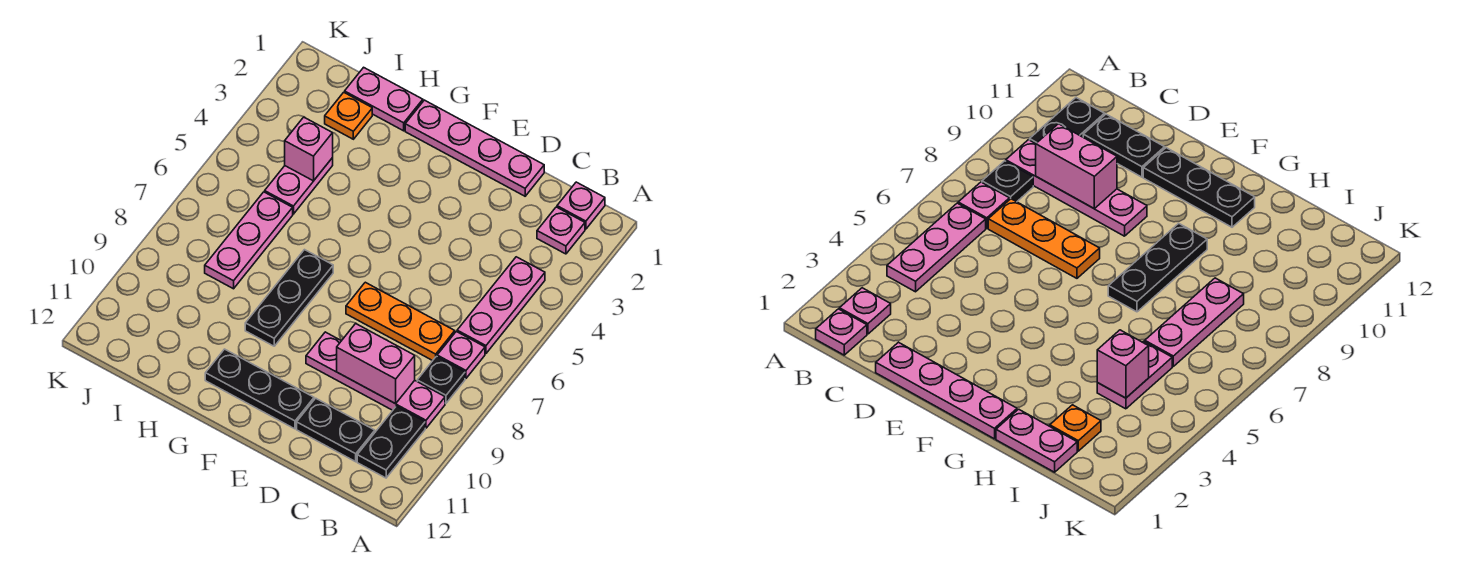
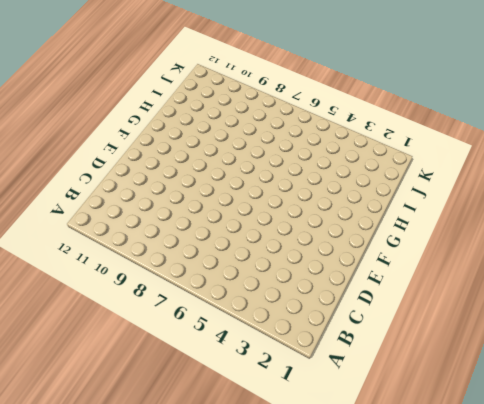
none -> pink plate B1 level 1
none -> pink plate B2 level 1
none -> pink plate B4:B6 level 1

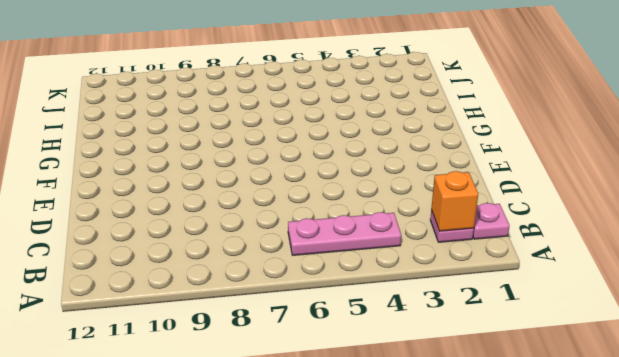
orange brick B2 level 2 -> none
none -> pink plate B7 level 1
none -> black plate B8 level 1
none -> pink plate B9:E9 level 1

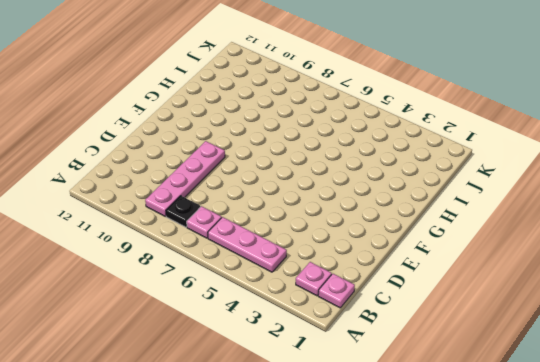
none -> black plate B10:B11 level 1
none -> orange plate C7:E7 level 1
none -> black plate C11:D11 level 1

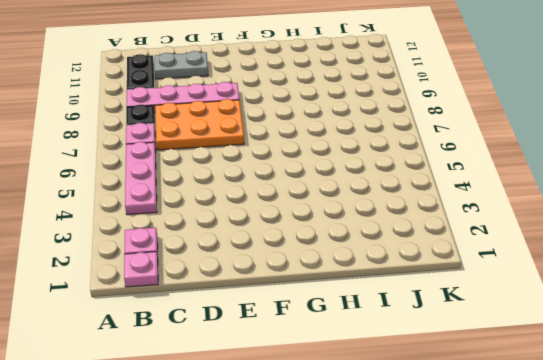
orange plate C7:E8 level 1 -> orange plate C7:E7 level 1
grey plate C11:D11 level 1 -> black plate C11:D11 level 1
none -> pink plate D1:G1 level 1
none -> black plate E11:G11 level 1
none -> black plate G7:G9 level 1

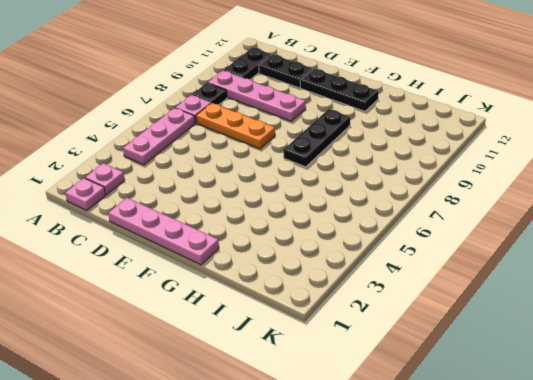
none -> pink plate H1:I1 level 1
none -> orange plate I2 level 1
none -> pink plate I4:I5 level 1

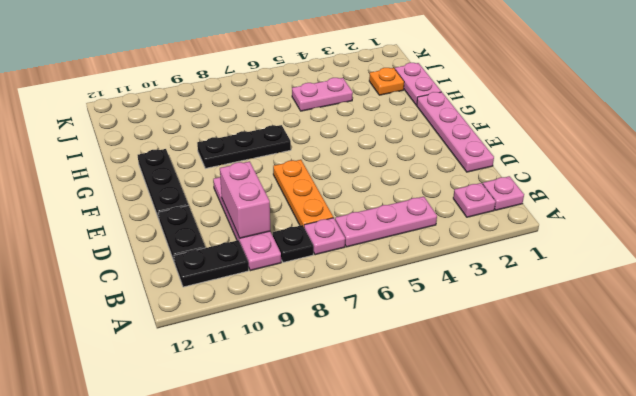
none -> pink plate I6:I8 level 1
none -> pink brick I4 level 2

